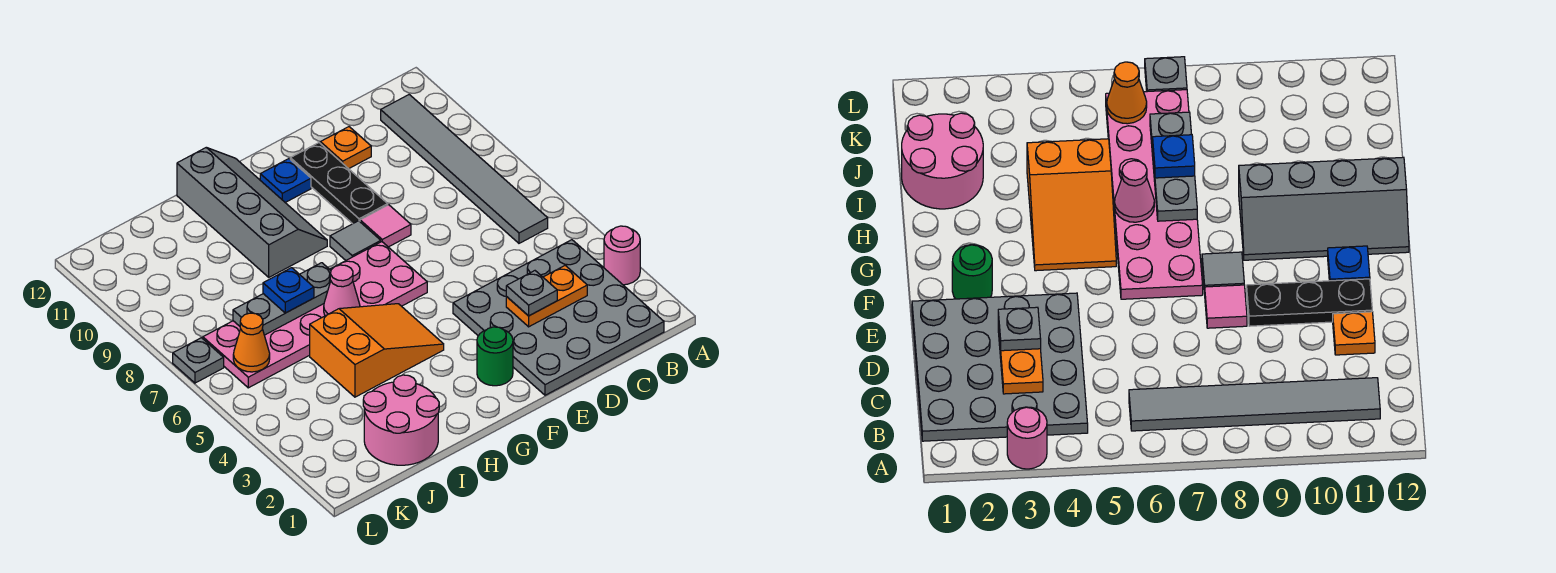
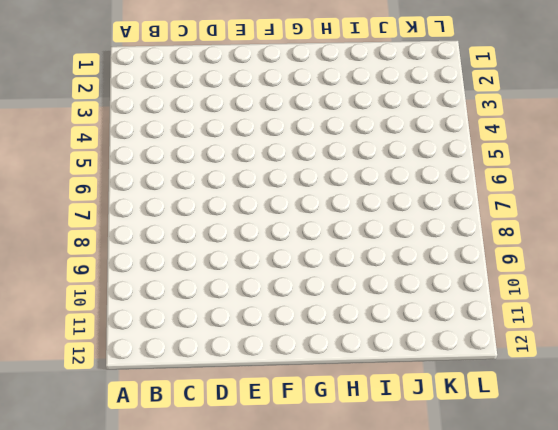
none -> pink round brick A3 level 1
none -> grey plate B1:E4 level 1
none -> grey tile B6:B11 level 1

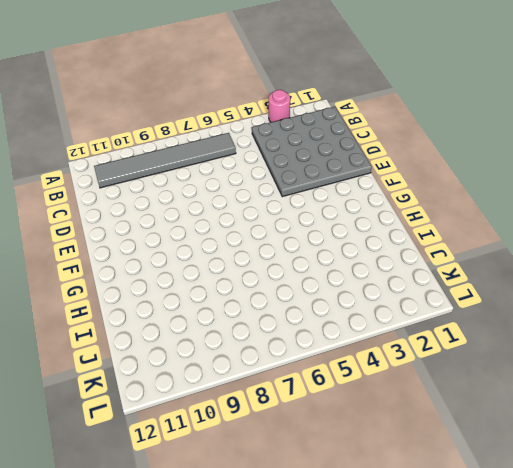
none -> orange plate D11 level 1
none -> pink tile E8 level 1
none -> black plate E9:E11 level 1

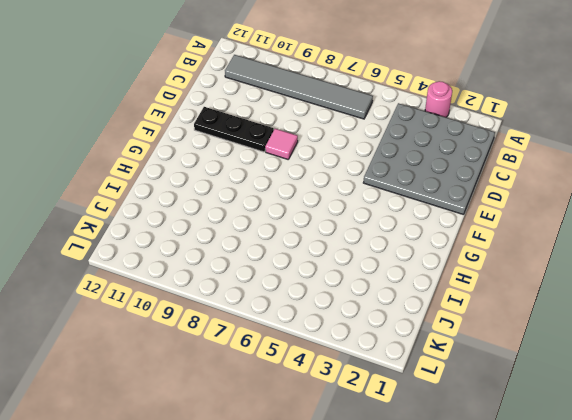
none -> orange plate D11 level 1
none -> green round brick F2 level 1
none -> pink plate F6:K7 level 1

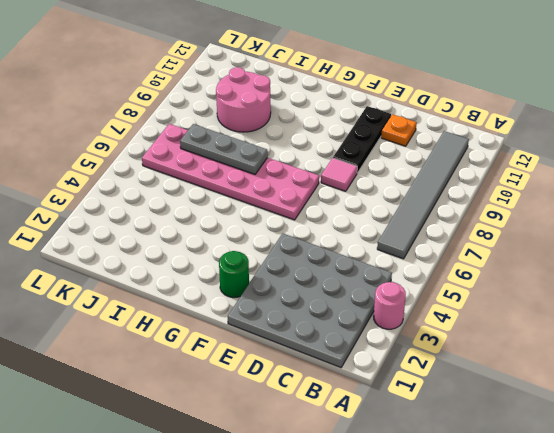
pink round brick I9:J10 level 1 -> pink round brick I1:J2 level 1
none -> grey tile F8 level 1
none -> blue plate F11 level 1
none -> orange slope G4:I5 level 1 top I

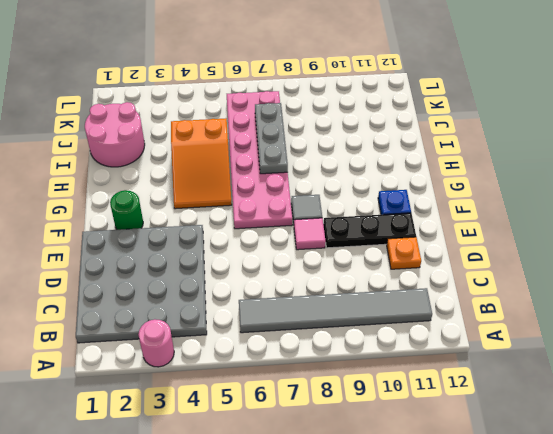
none -> grey slope G9:H12 level 1 top H
none -> grey plate L7 level 1
none -> orange plate C3:D3 level 2

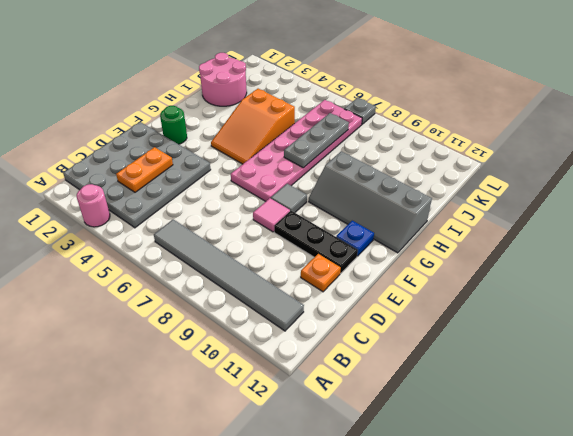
none -> pink cone H6 level 2
none -> orange cone K6 level 2
none -> grey plate D3 level 3

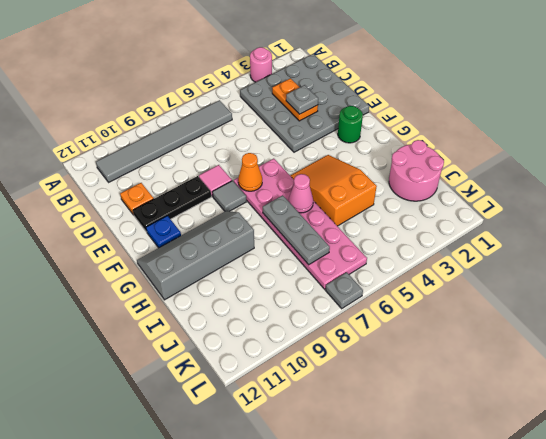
orange cone F7 level 2 -> orange cone K6 level 2
none -> blue plate I7 level 3

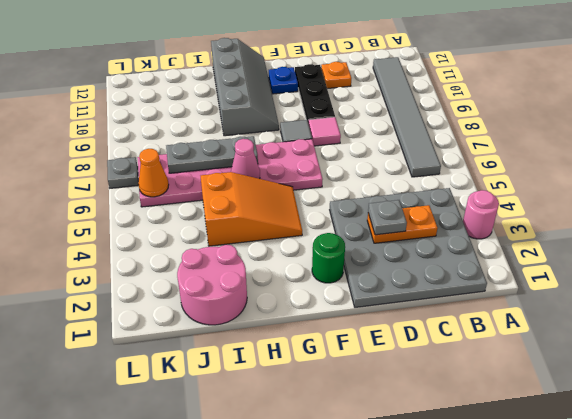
none -> blue plate I7 level 3

